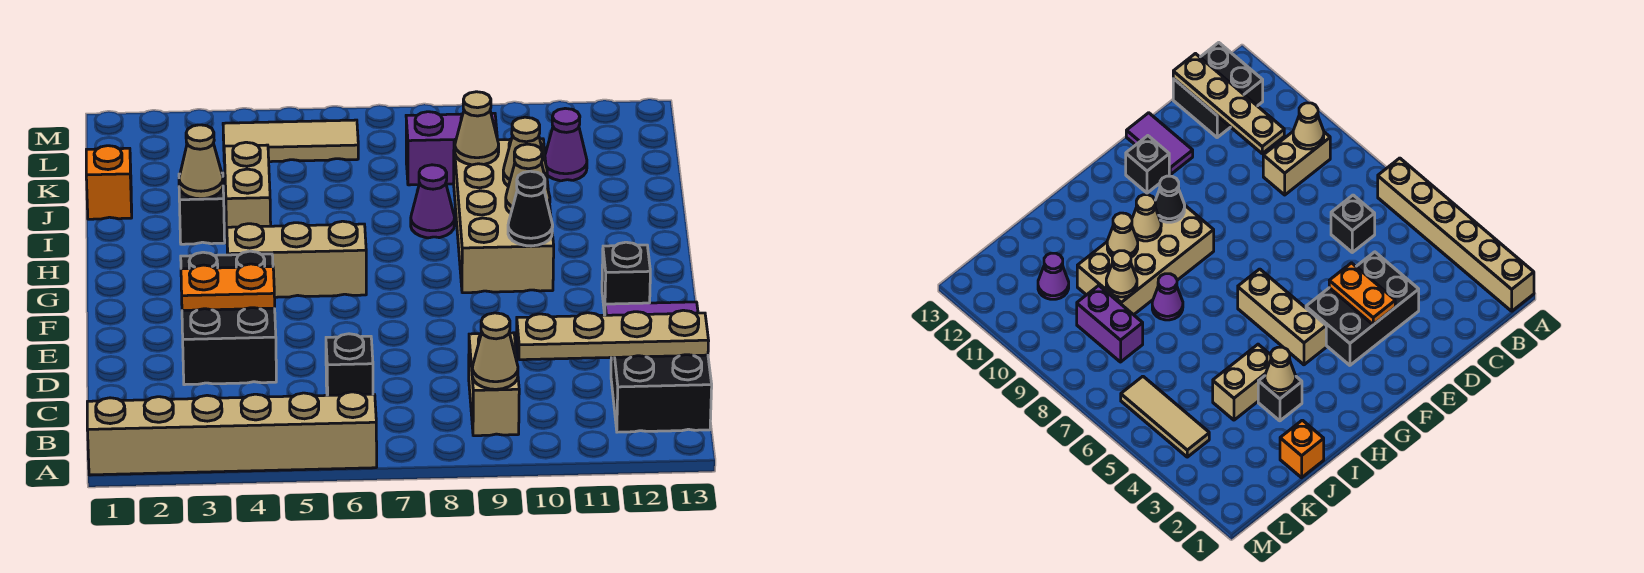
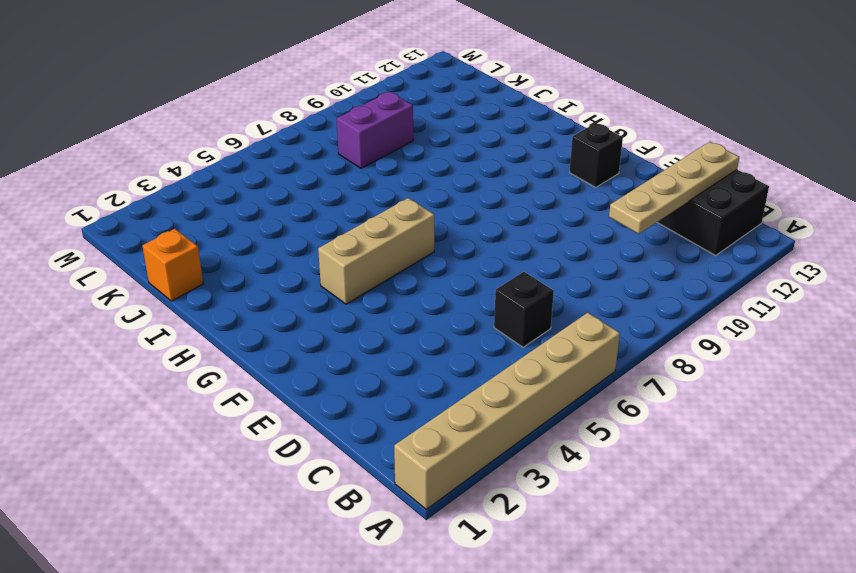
none -> tan brick B9:C9 level 1
none -> black brick D3:F4 level 1
none -> purple tile E12:E13 level 1

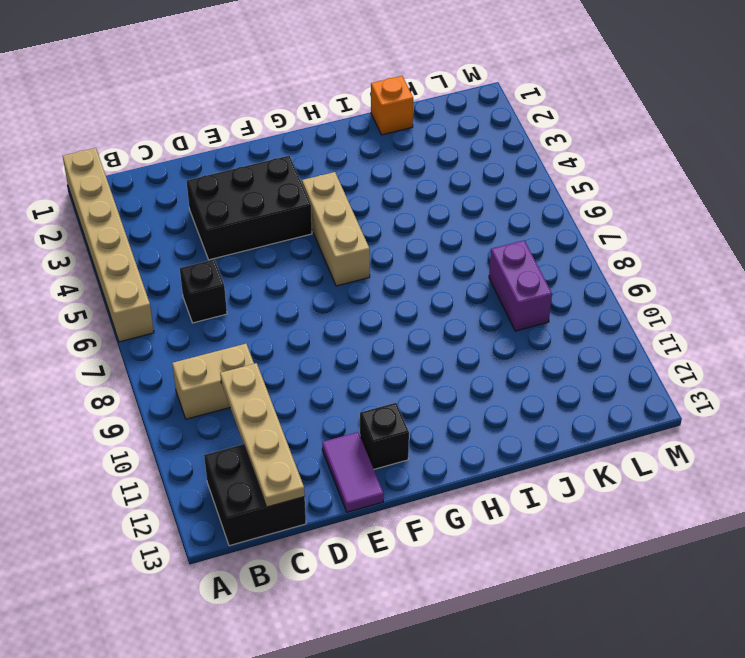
none -> tan brick G9:J10 level 1
none -> black brick I3 level 1
none -> tan brick I4:J4 level 1

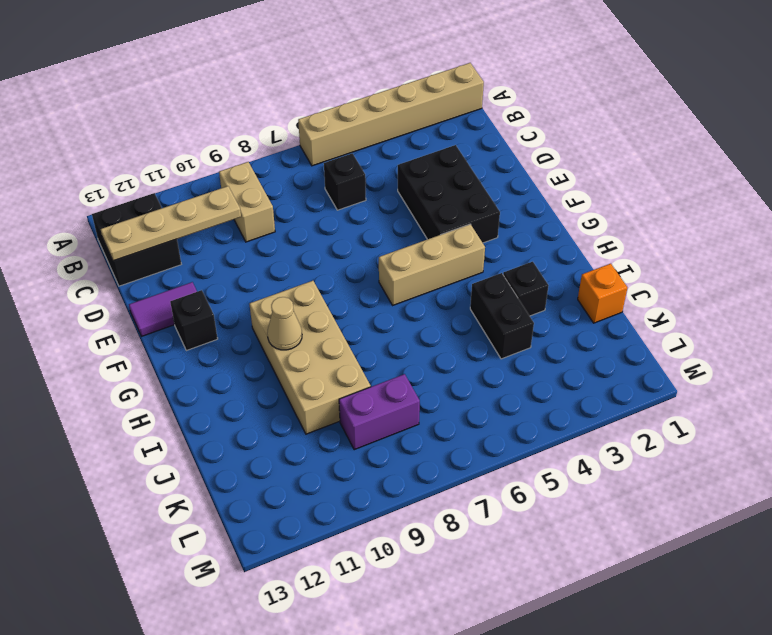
black brick I4:J4 level 1 -> tan brick I4:J4 level 1
none -> purple cone I8 level 1
none -> purple cone K11 level 1
none -> tan tile L4:L6 level 1

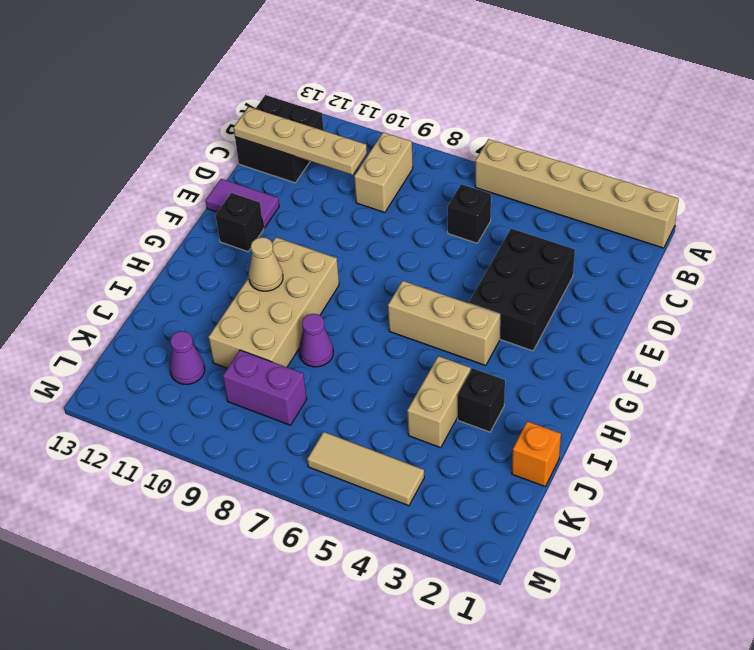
none -> tan cone B9 level 2
none -> orange plate E3:E4 level 2
none -> black cone G10 level 2

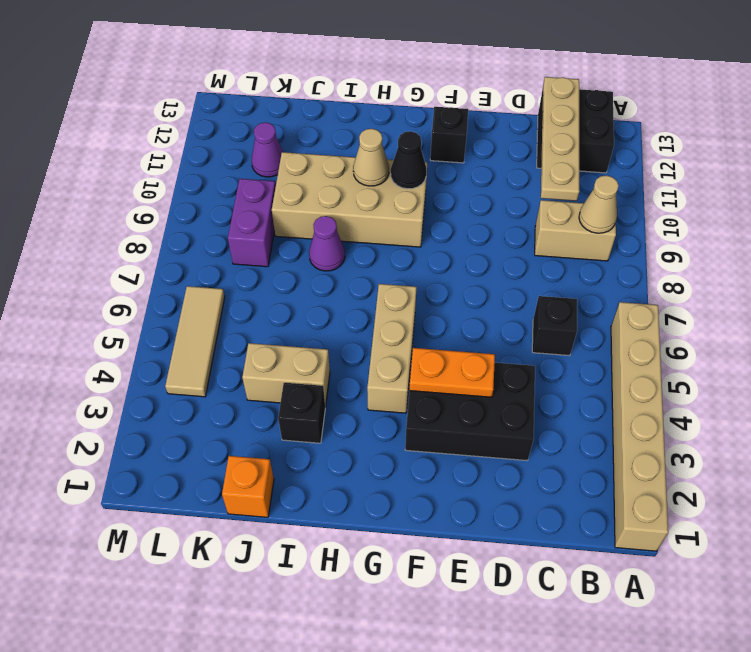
orange plate E4:F4 level 2 -> orange plate E3:E4 level 2
none -> purple tile E12:E13 level 1
none -> tan cone I3 level 2
none -> tan cone I10 level 2

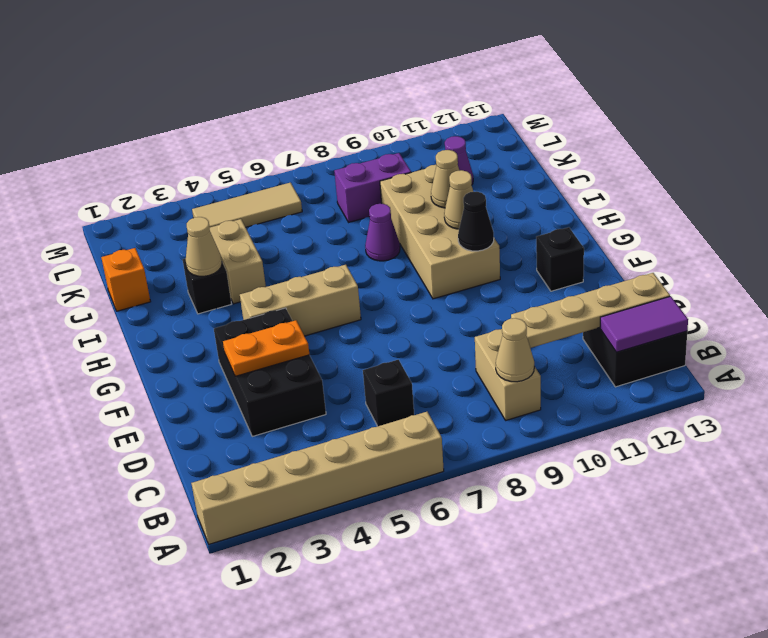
purple tile B12:B13 level 2 -> purple tile E12:E13 level 1
none -> tan cone J9 level 2

